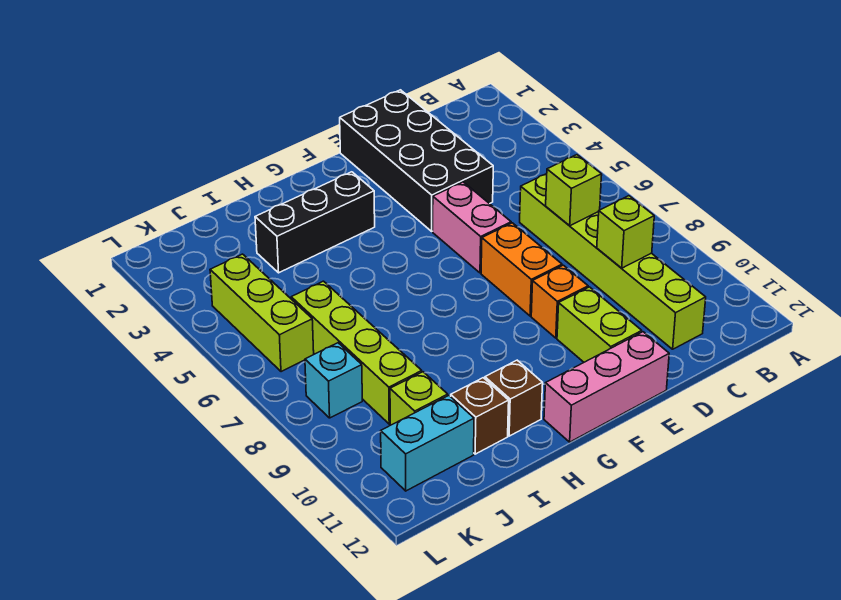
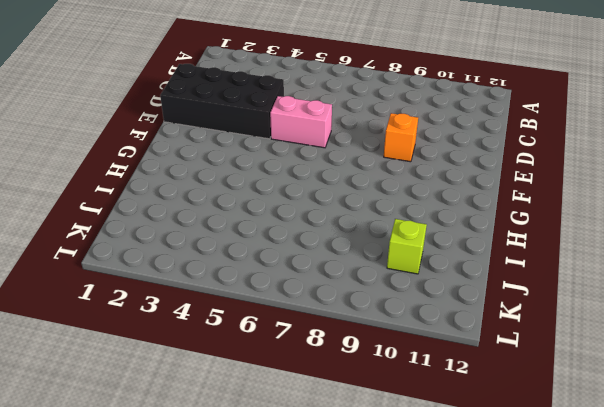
none -> lime brick C6:C11 level 1
none -> orange brick E7:E8 level 1
none -> lime brick E10:E11 level 1

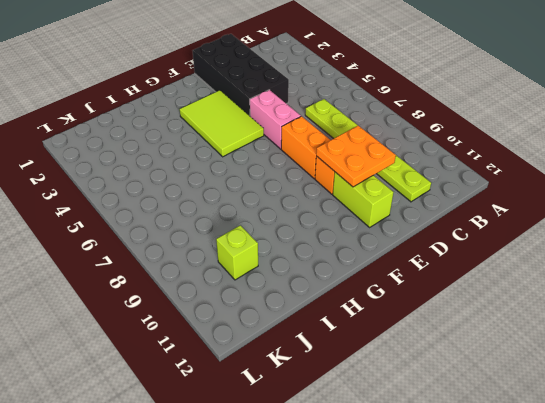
lime plate C6:C11 level 1 -> lime brick C6:C11 level 1
orange plate D9:E10 level 2 -> none
lime tile F3:G5 level 1 -> black brick G3:I3 level 1
none -> pink brick E12:G12 level 1
none -> brown brick H11 level 1
none -> brown brick I11 level 1

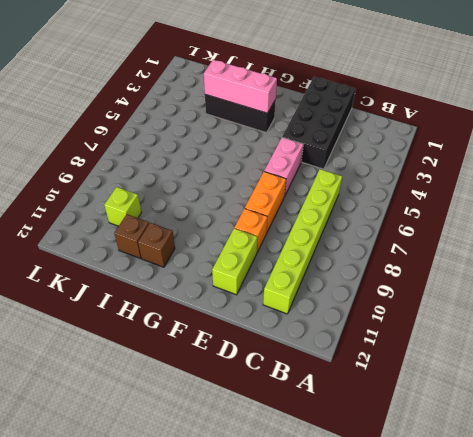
pink brick G3:I3 level 2 -> pink brick E12:G12 level 1
none -> lime brick J6:J9 level 1
none -> cyan brick J11:K11 level 1
none -> lime brick K4:K6 level 1

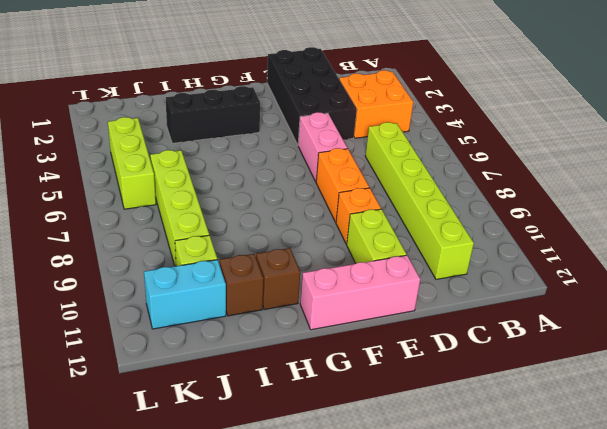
orange brick B3:C4 level 1 -> none
none -> cyan brick K8 level 1
none -> lime brick C7 level 2
none -> lime brick C9 level 2

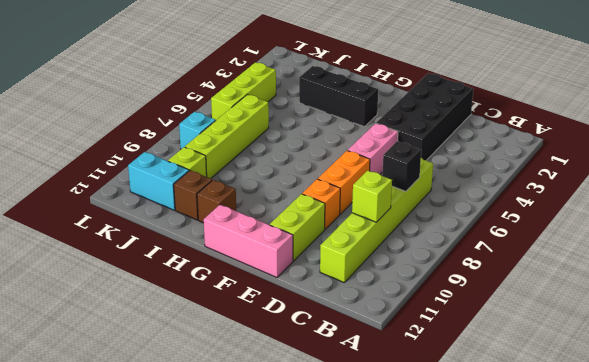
black brick C7 level 2 -> lime brick C7 level 2

